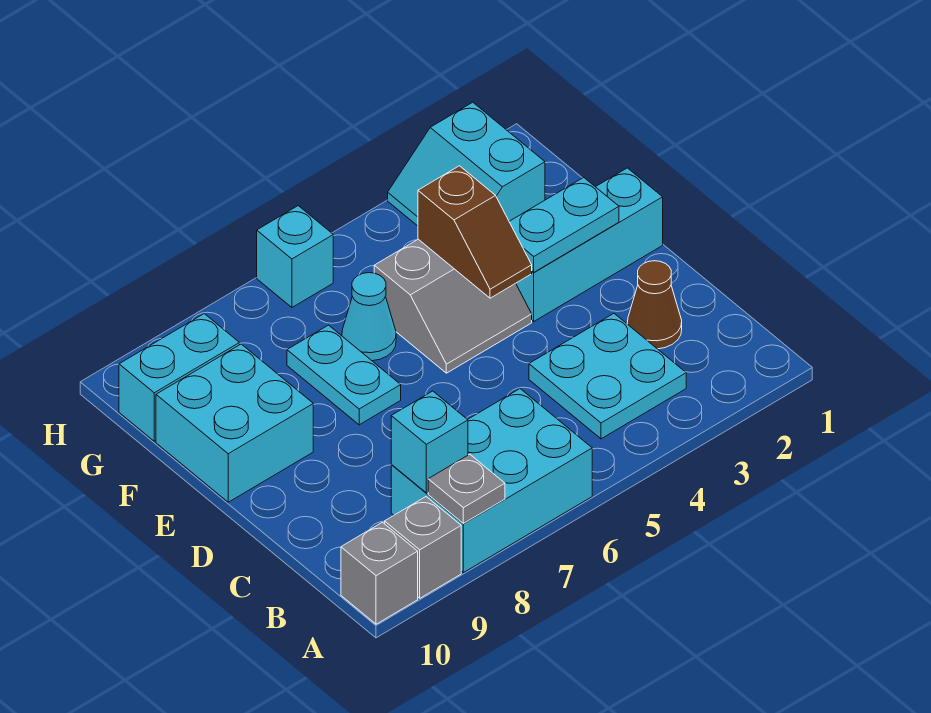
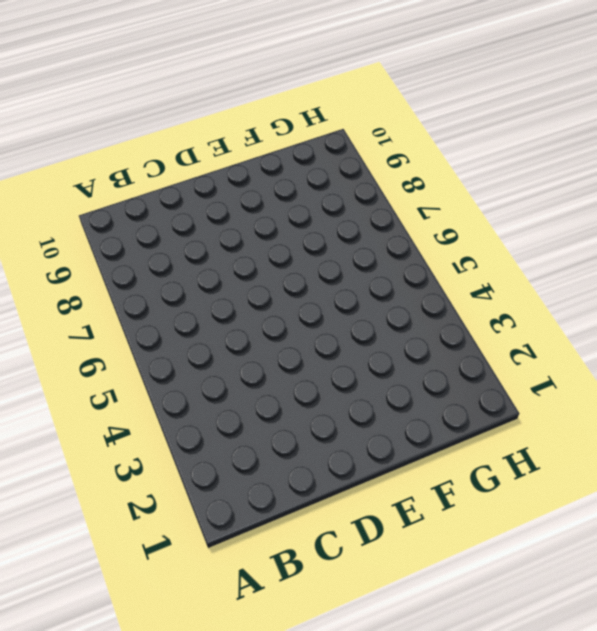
none -> cyan brick A6:B8 level 1
none -> grey brick A9 level 1
none -> grey brick A10 level 1

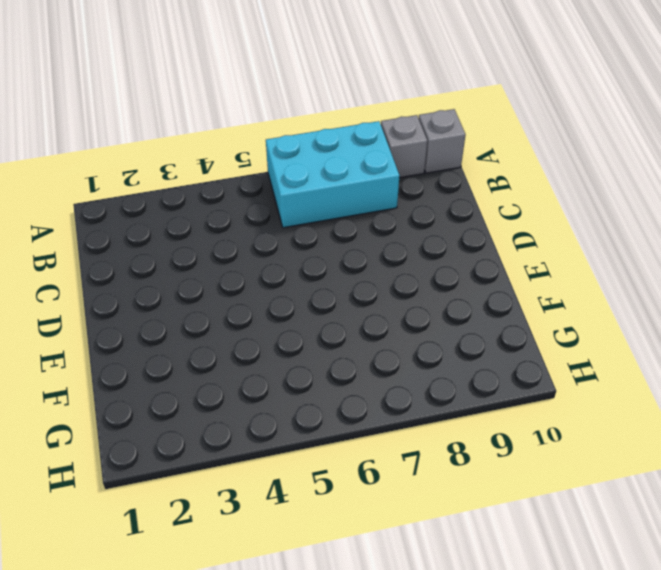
none -> cyan plate B3:C4 level 1
none -> brown cone C2 level 1
none -> cyan brick E1:E3 level 1

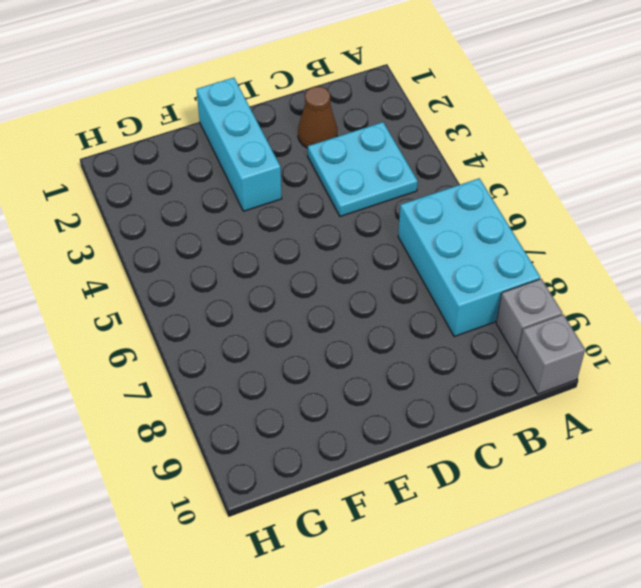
none -> grey slope E4:F5 level 1 top F
none -> cyan plate E7:F7 level 1
none -> cyan brick E9:F10 level 1

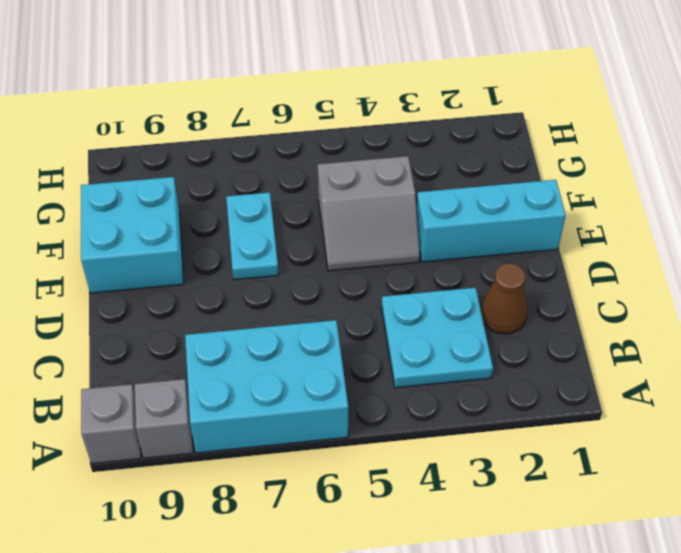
none -> cyan cone F6 level 1
none -> cyan slope G2:H3 level 1 top 2
none -> cyan brick G9:G10 level 1

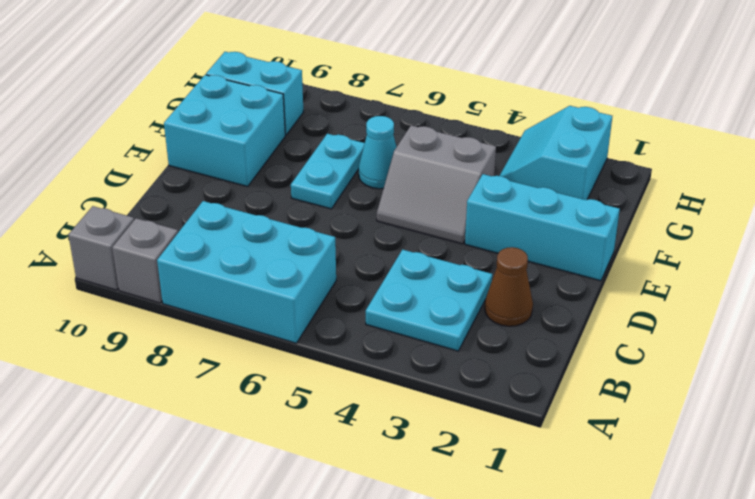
none -> cyan brick H6 level 1
none -> grey plate A8 level 2
none -> cyan brick B8 level 2

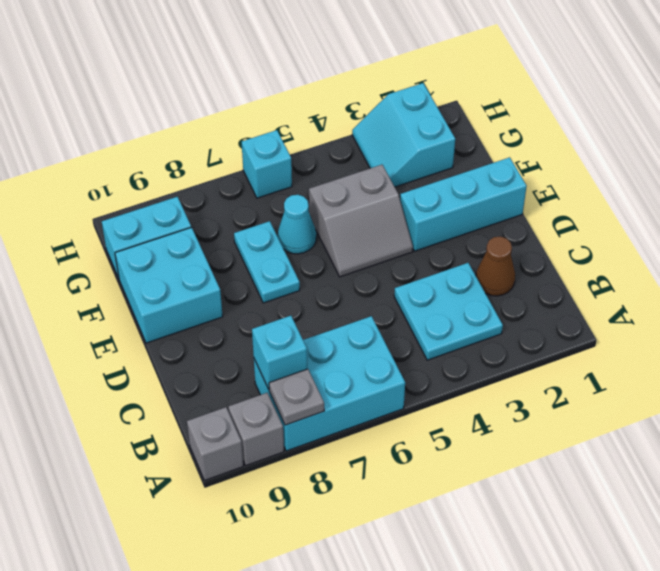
none -> cyan plate E2:E3 level 2
none -> brown slope E4:F4 level 2 top F

